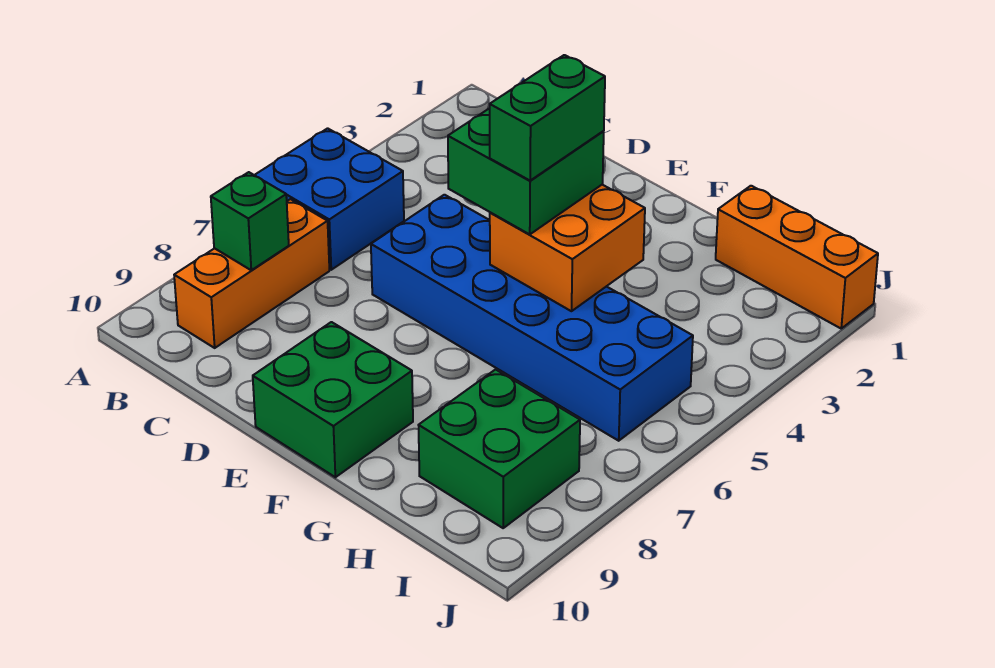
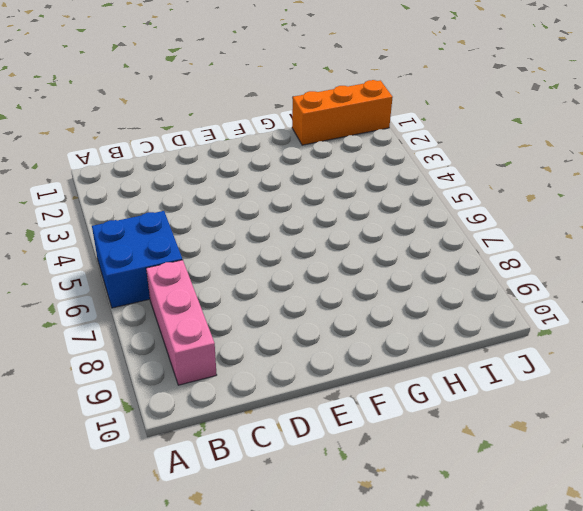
pink brick B7:B9 level 1 -> orange brick B7:B9 level 1
none -> blue brick D5:I6 level 1
none -> green brick E9:F10 level 1

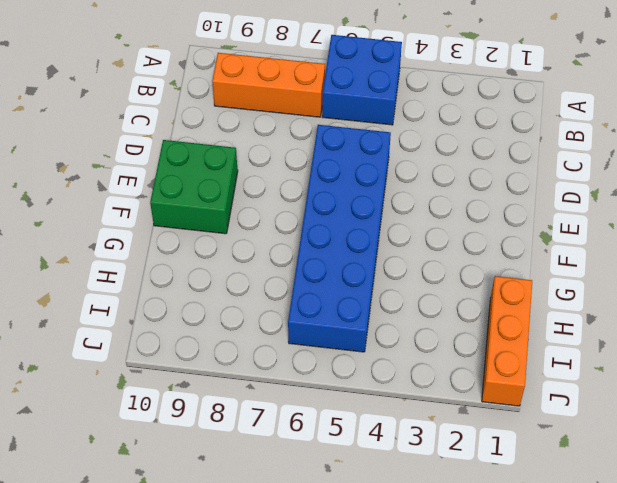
none -> green brick H8:I9 level 1
none -> green brick B8 level 2

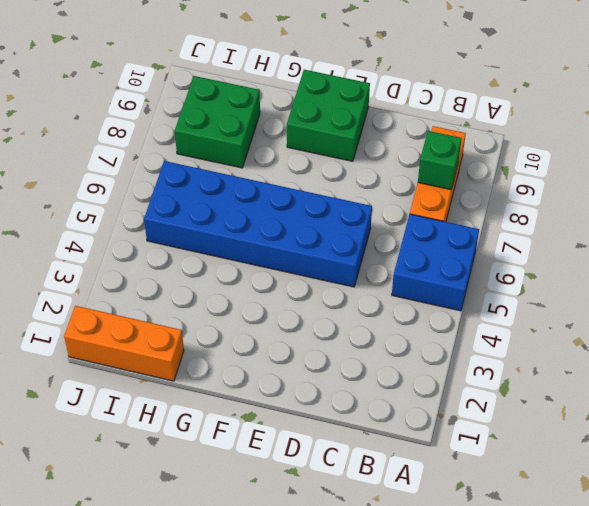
none -> orange brick F4:G5 level 2
none -> green brick E4:F5 level 3

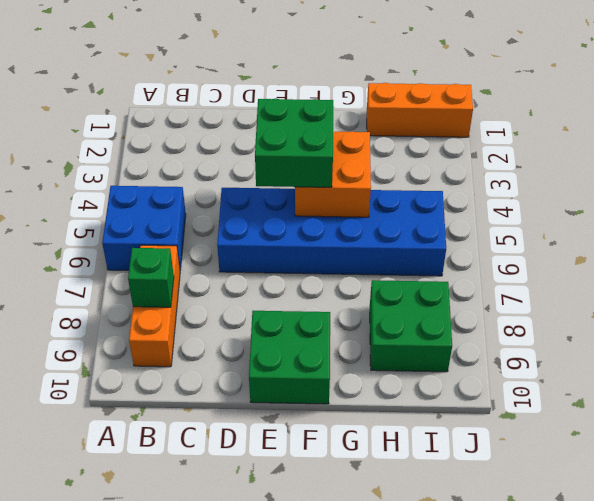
none -> green brick F4:F5 level 4

